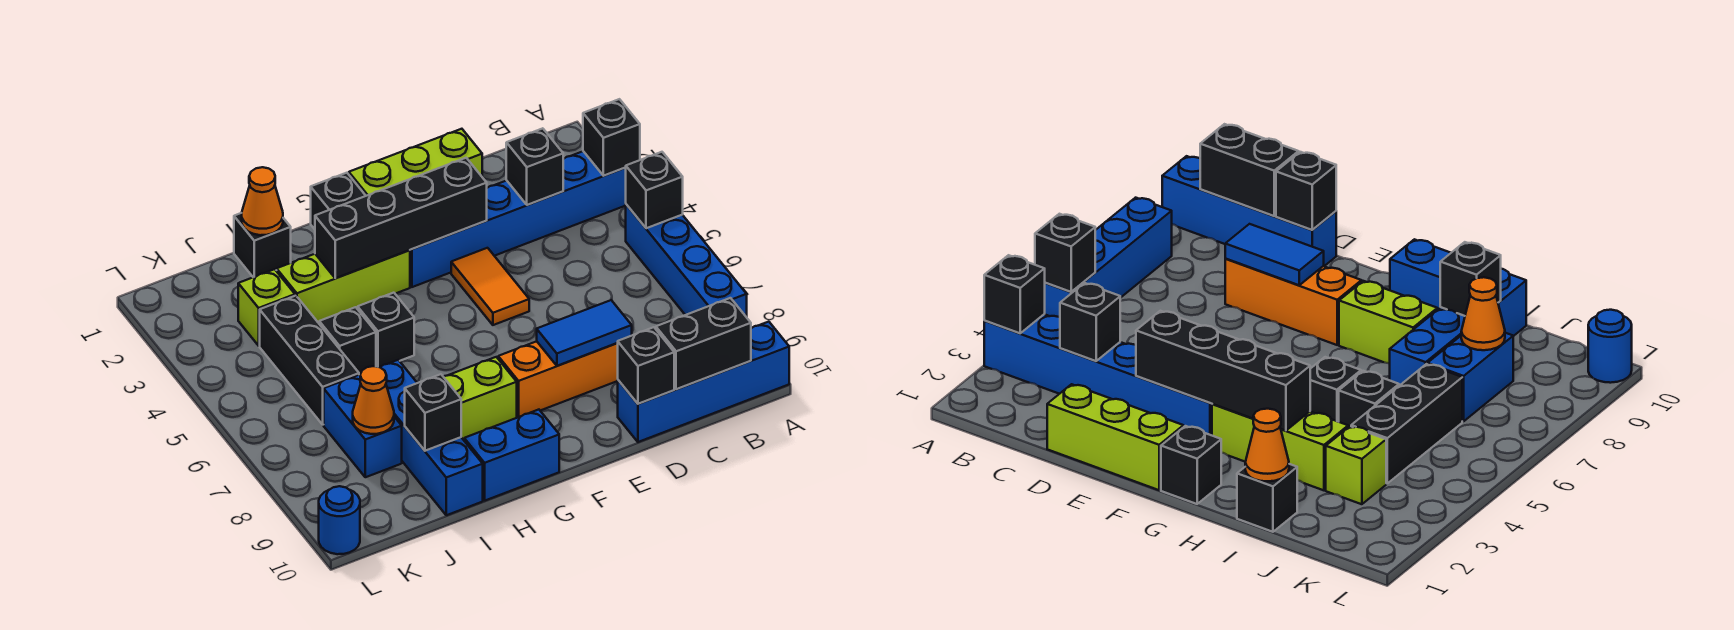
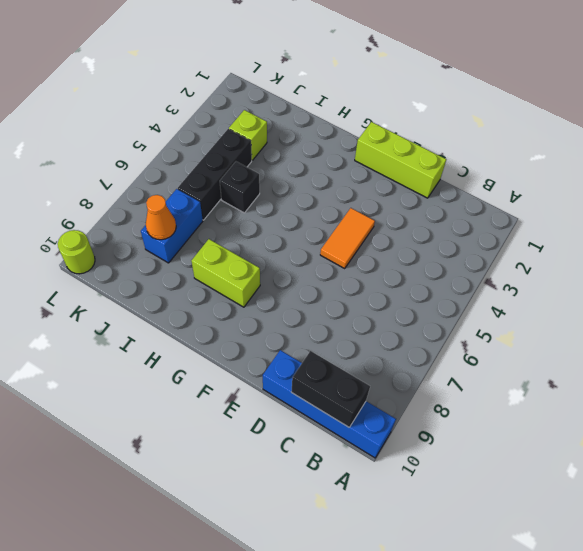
lime round brick L10 level 1 -> blue round brick L10 level 1
none -> blue brick A3:F3 level 1
none -> blue brick A5:A8 level 1
none -> orange brick D8:F8 level 1

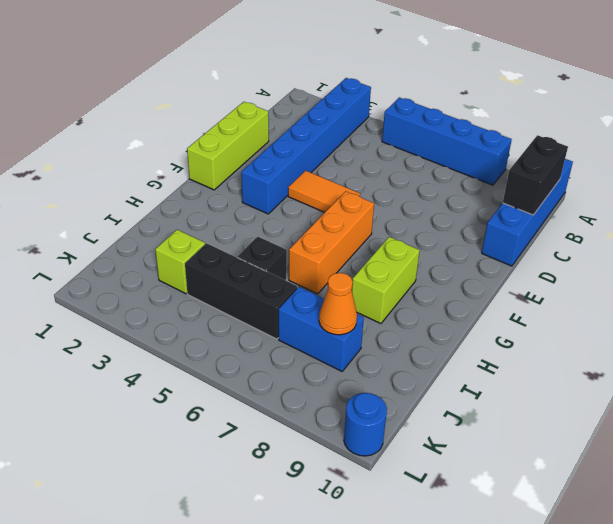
orange brick F6:H6 level 1 -> orange brick D8:F8 level 1
none -> black brick G1 level 1
none -> lime brick G3:I3 level 1
none -> blue brick G10:H10 level 1

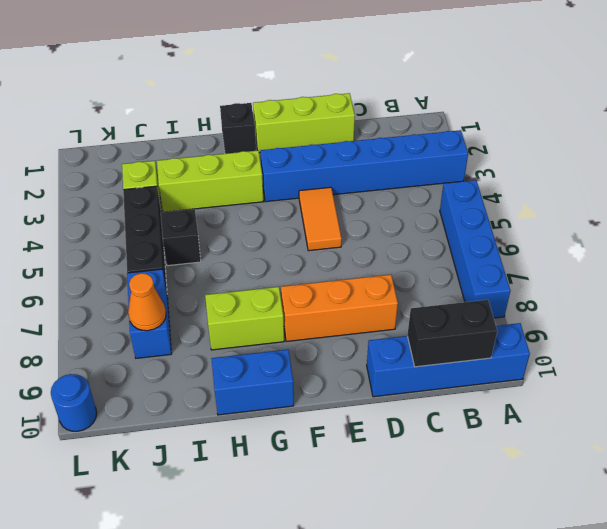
none -> black brick H5 level 1
none -> black brick I1 level 1
none -> blue brick I7:I10 level 1

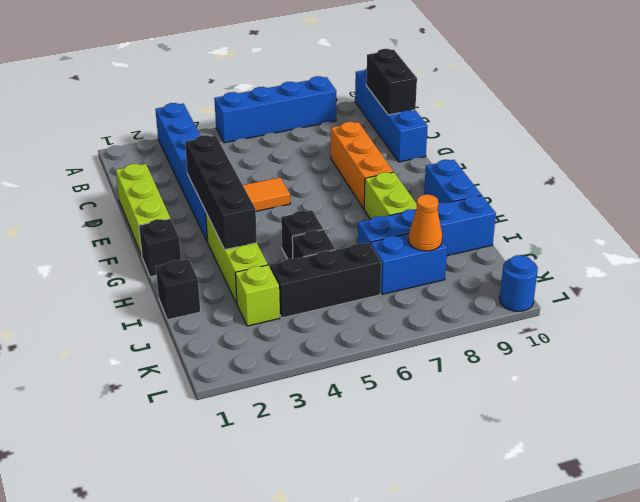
none -> black brick A3 level 2
none -> black brick A5 level 2
none -> black brick C3 level 2

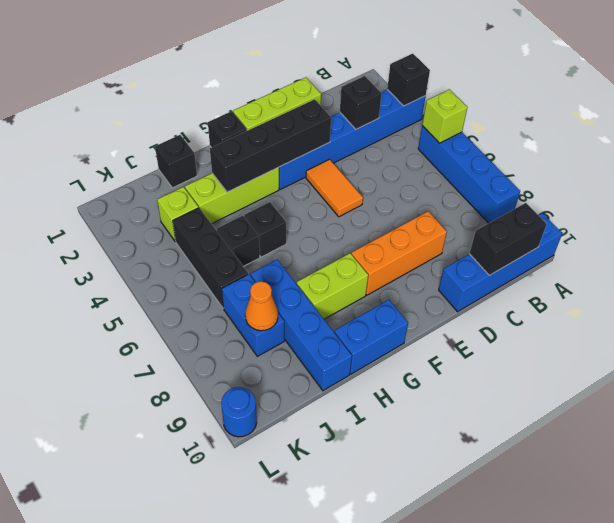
lime brick A5 level 2 -> black brick A5 level 2
none -> blue tile D8:E8 level 2
none -> black brick D10 level 2
none -> orange cone I1 level 2

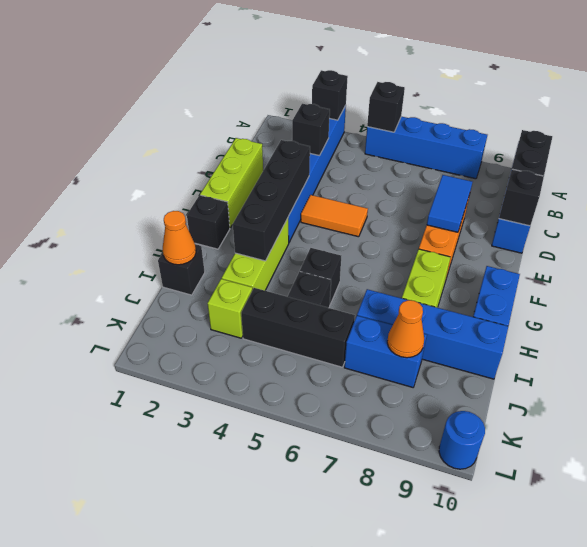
none -> black brick I9 level 2

